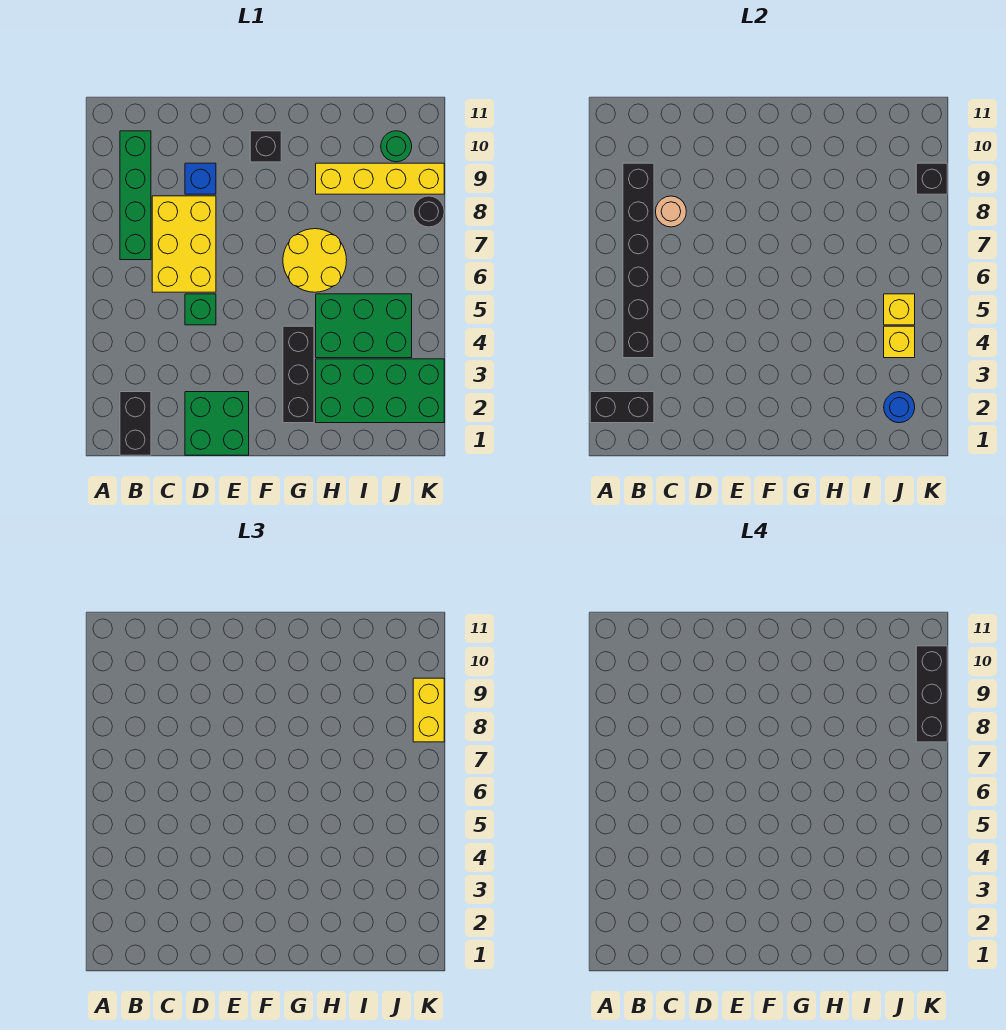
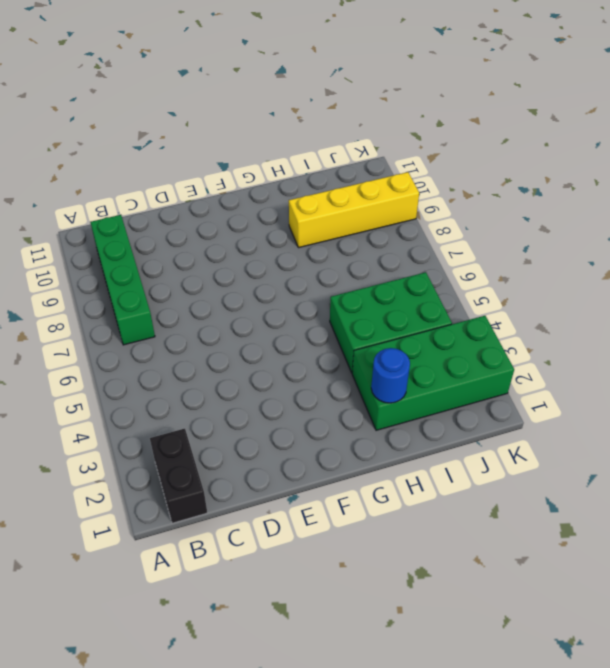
blue round brick H2 level 2 -> blue round brick J2 level 2
none -> yellow brick C6:D8 level 1
none -> green brick D1:E2 level 1
none -> green brick D5 level 1

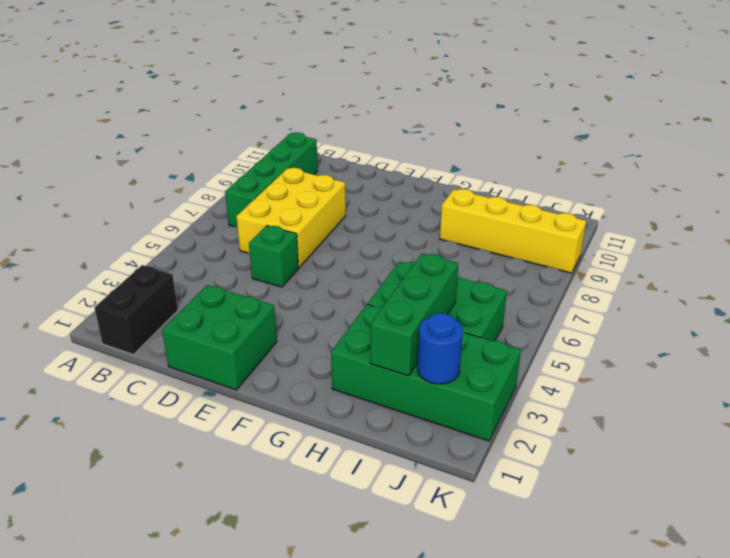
green brick I2:I4 level 2 -> none
none -> blue brick D9 level 1
none -> black brick F10 level 1
none -> black brick G2:G4 level 1

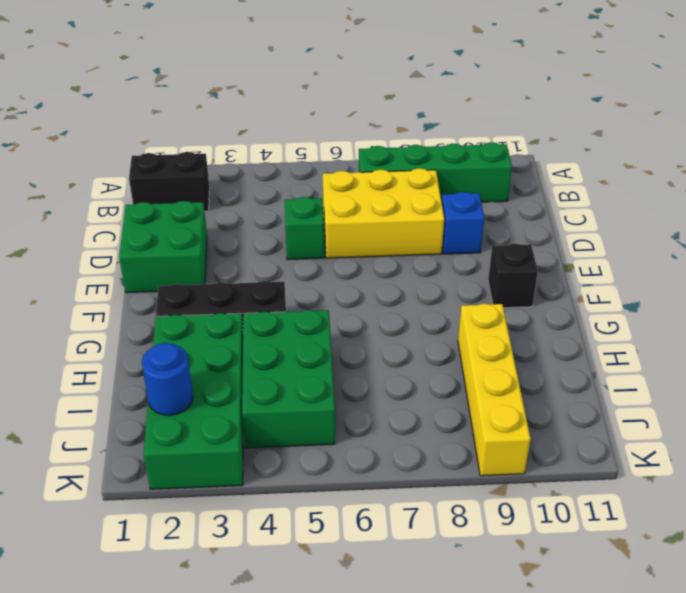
none -> yellow round brick G6:H7 level 1
none -> green round brick J10 level 1
none -> black round brick K8 level 1

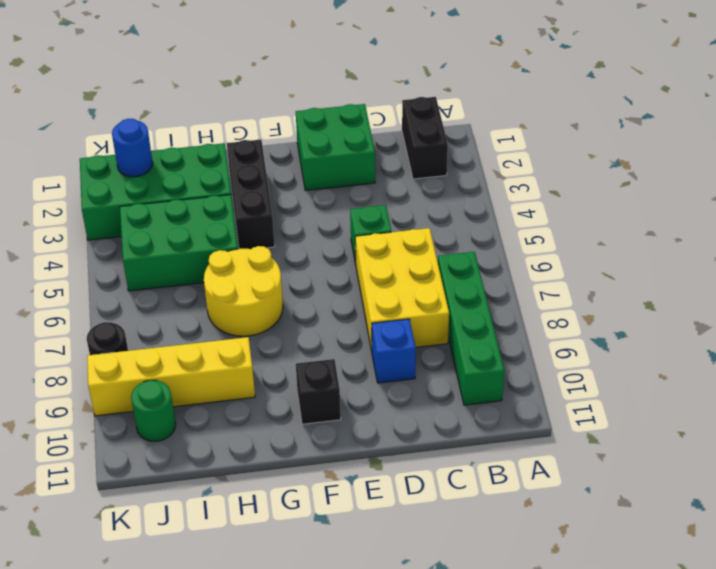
none -> black brick A2:B2 level 2
none -> black brick B4:B9 level 2
none -> tan round brick C8 level 2

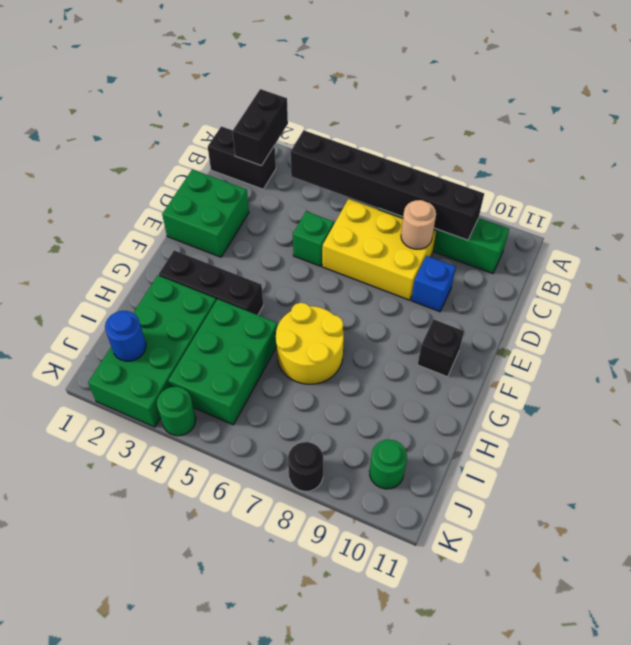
green round brick K4 level 1 -> none
none -> yellow brick H9:K9 level 1
none -> yellow brick J4 level 2
none -> yellow brick J5 level 2

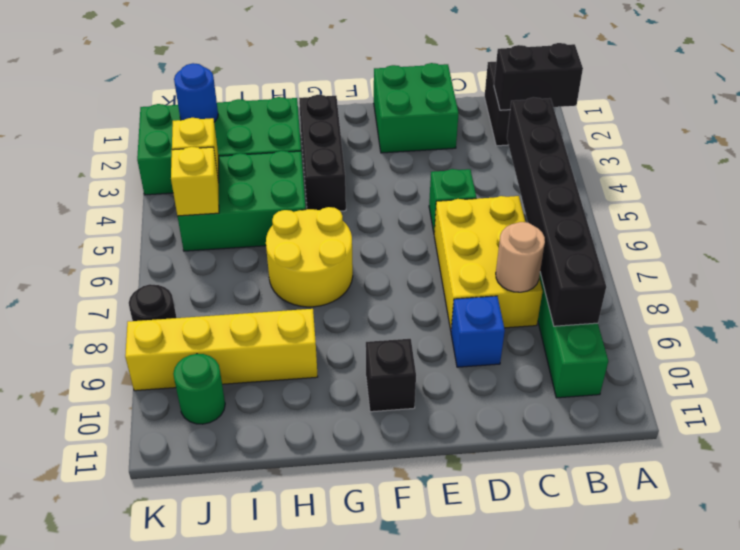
none -> black brick K9 level 2
none -> yellow brick K8:K9 level 3
none -> black brick K8:K10 level 4

